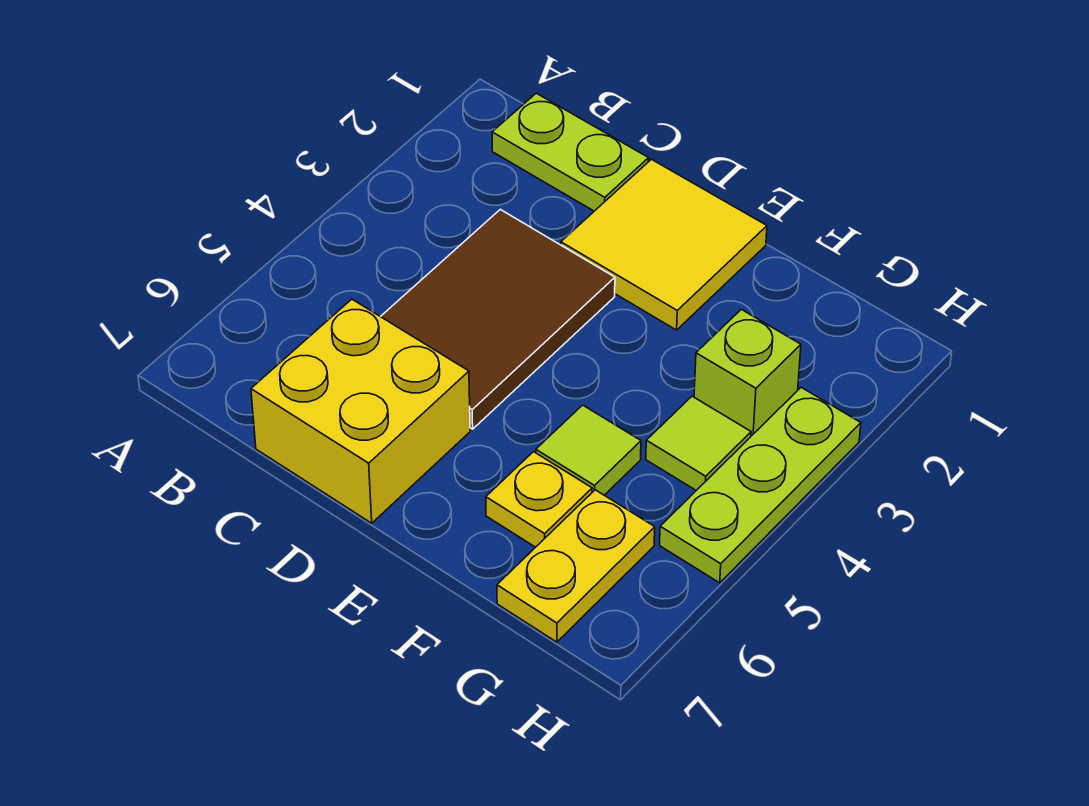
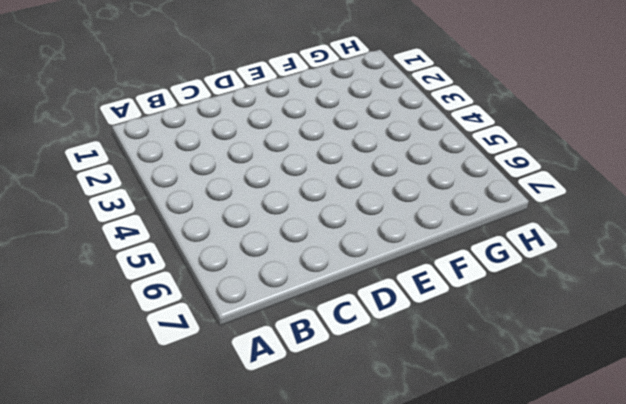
none -> lime plate B1:C1 level 1
none -> brown tile C3:D5 level 1

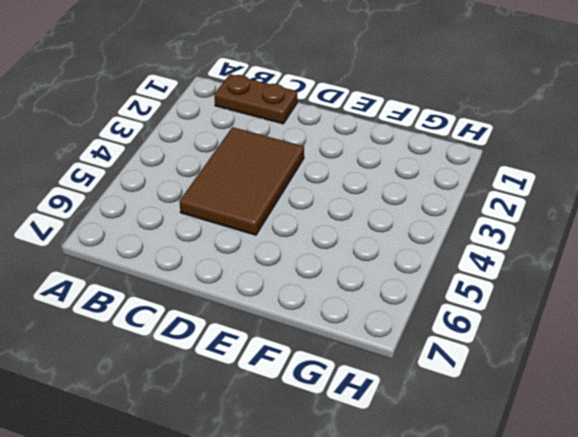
brown plate B1:C1 level 1 -> lime plate B1:C1 level 1
none -> yellow brick C6:D7 level 1
none -> yellow tile D1:E2 level 1

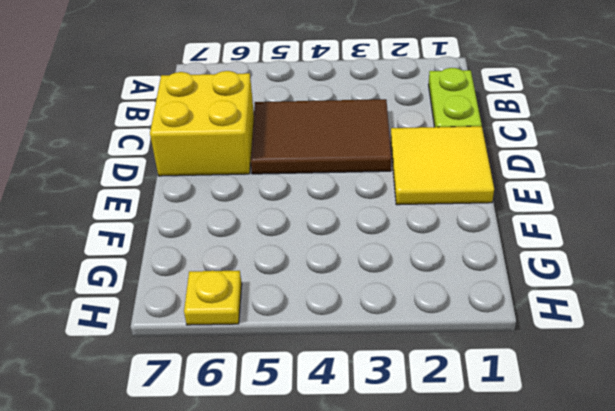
yellow plate H6 level 1 -> yellow plate F6 level 1
none -> lime tile F5 level 1
none -> lime brick G3 level 1

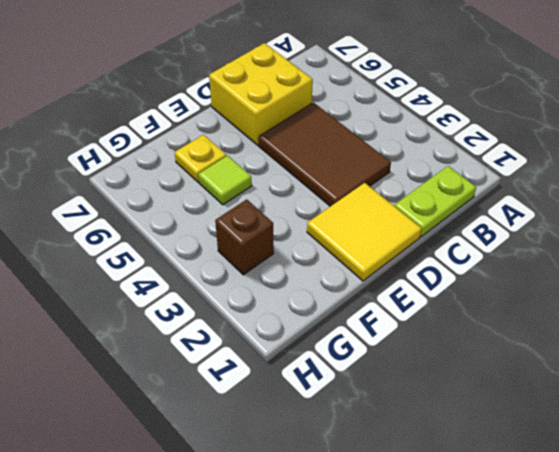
brown brick G3 level 1 -> lime brick G3 level 1
none -> lime tile G4 level 1
none -> yellow plate G6:G7 level 1

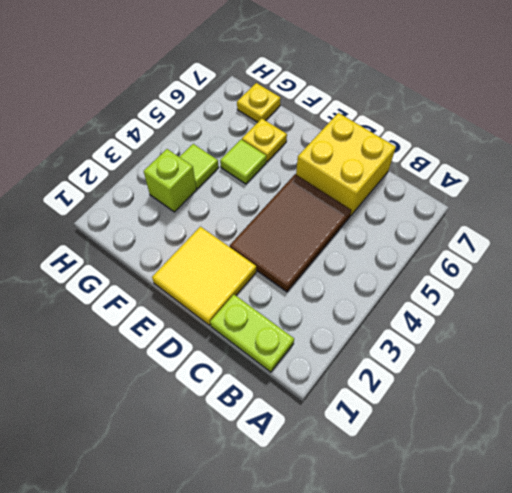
yellow plate G7 level 1 -> yellow plate G6:G7 level 1
none -> lime plate H3:H5 level 1

